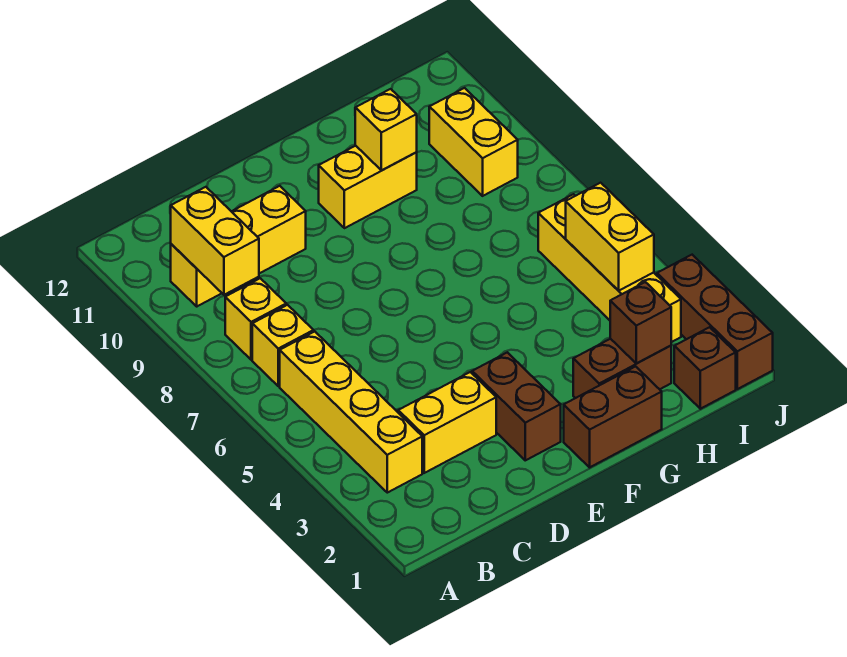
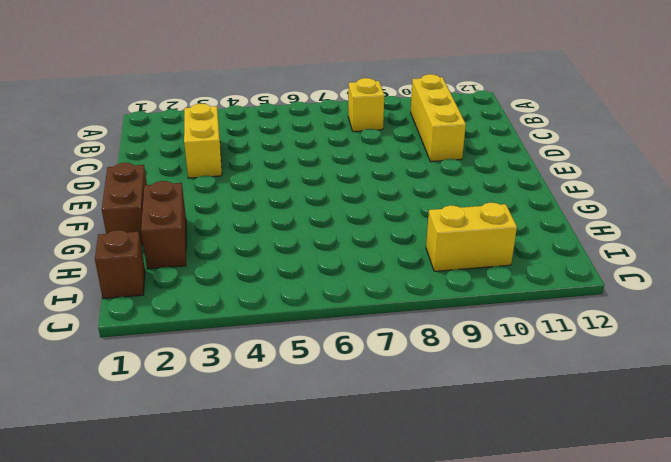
none -> yellow brick B3:B6 level 1
none -> yellow brick B7 level 1
none -> brown brick E2:E3 level 1

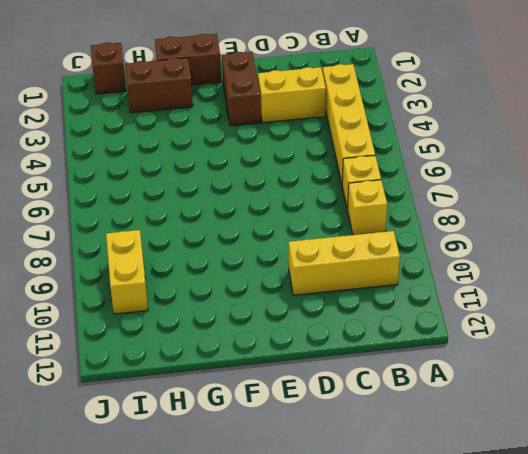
none -> yellow brick F10:G10 level 1
none -> yellow brick I3:I6 level 1
none -> brown brick J1:J3 level 1

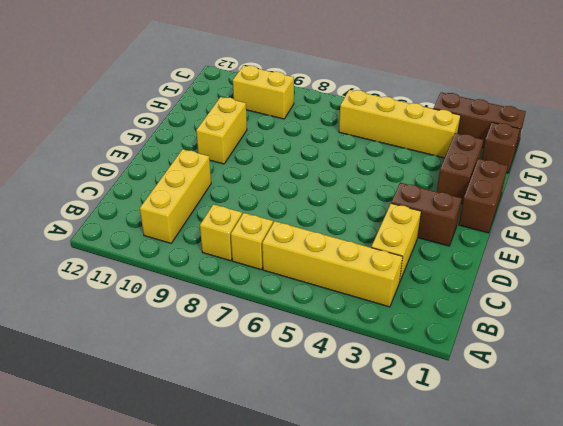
none -> yellow brick B9:B10 level 2
none -> yellow brick G10 level 2
none -> brown brick H2 level 2

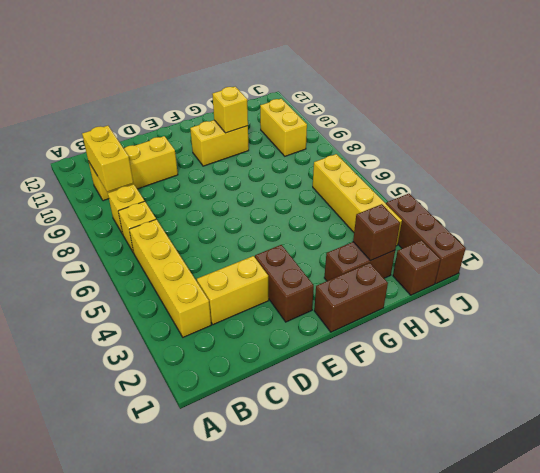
none -> yellow brick I4:I5 level 2

